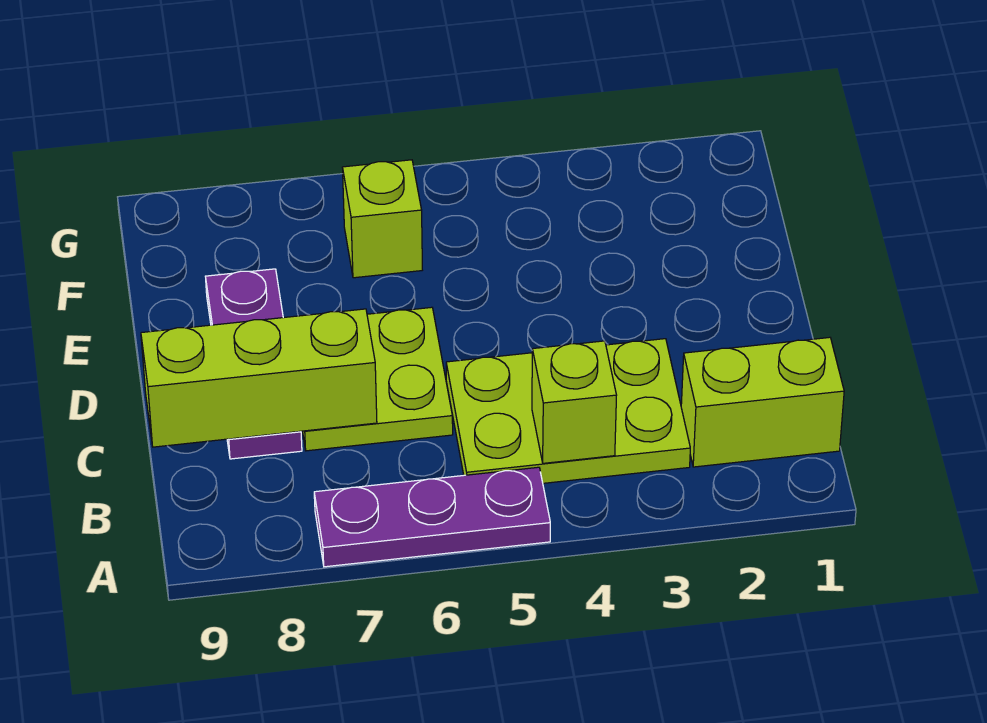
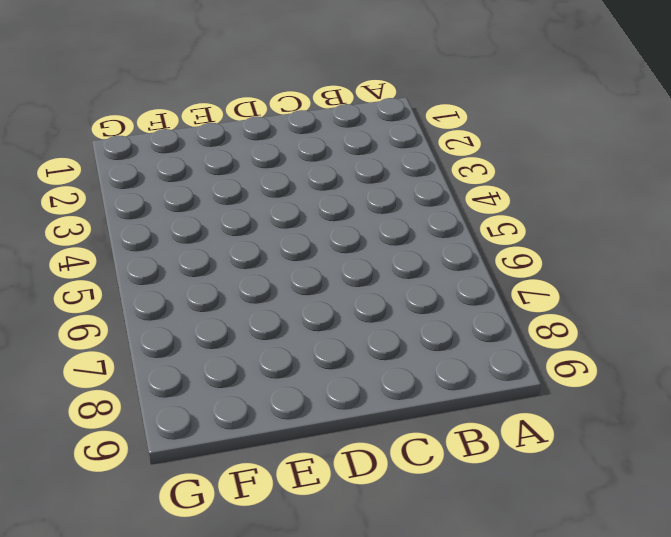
none -> purple plate A5:A7 level 1
none -> lime brick B1:B2 level 1

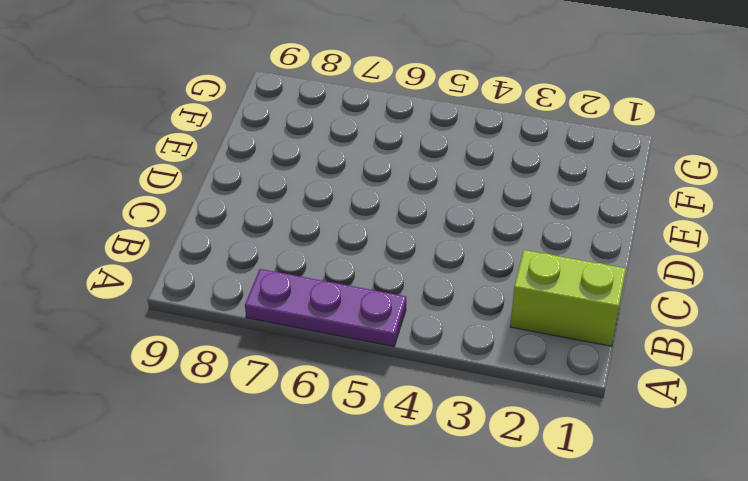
none -> lime plate B3:C5 level 1
none -> lime plate C6:D7 level 1

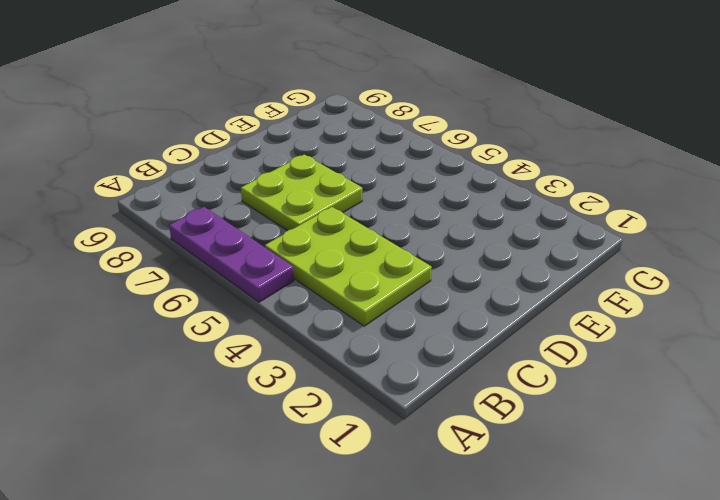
none -> lime brick B1:B2 level 1
none -> purple plate C8:E8 level 1

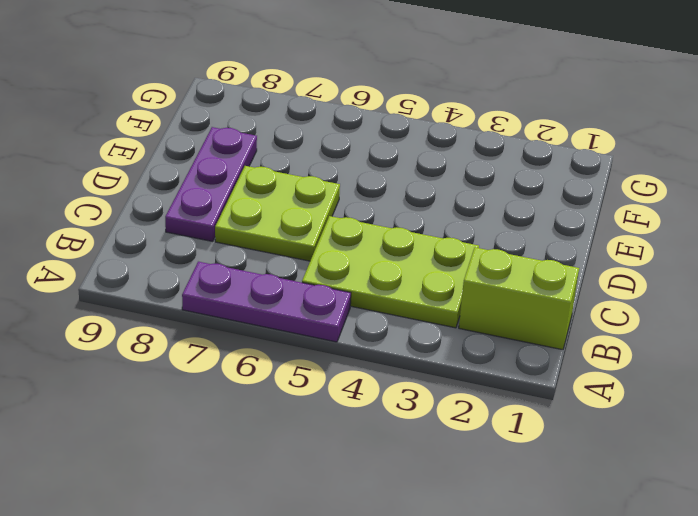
none -> lime brick F6 level 1
none -> lime brick B4 level 2

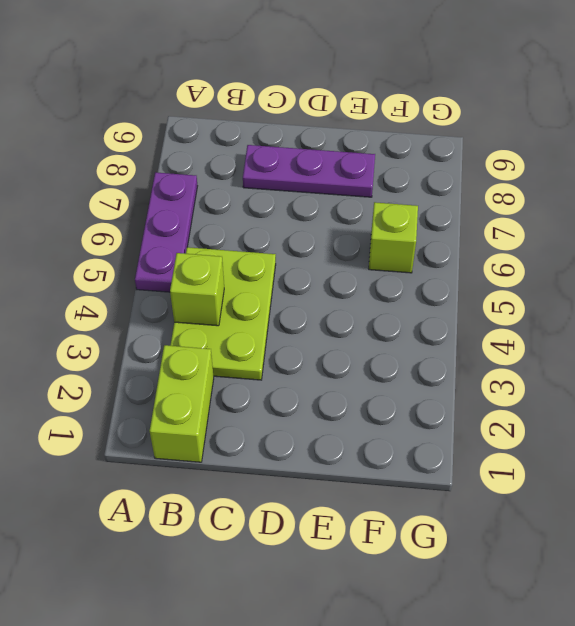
none -> lime plate C6:D7 level 1
none -> lime brick C7:C9 level 2

